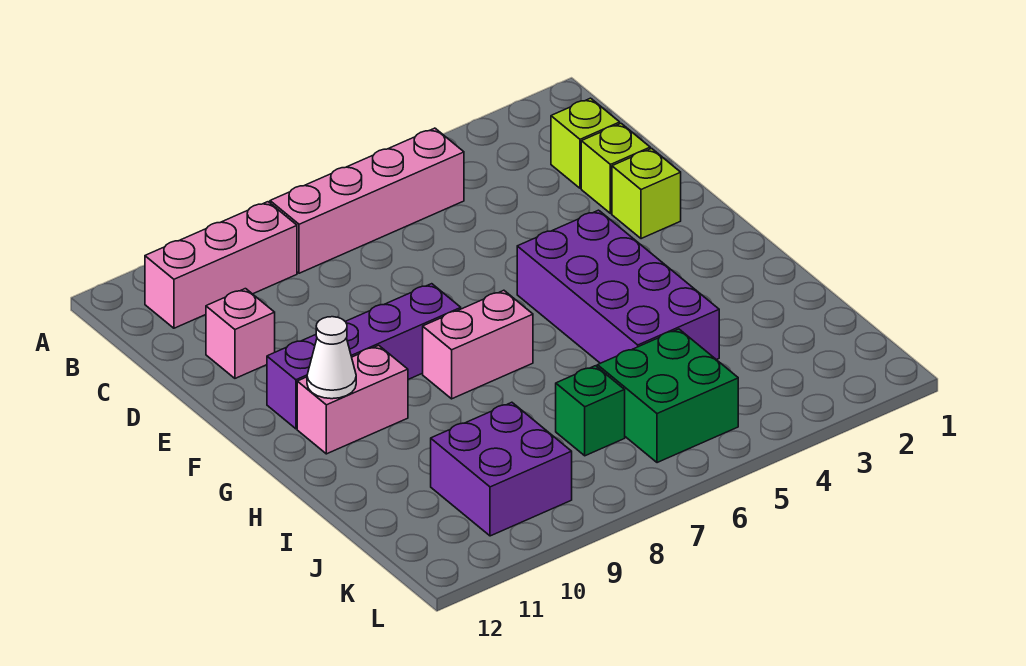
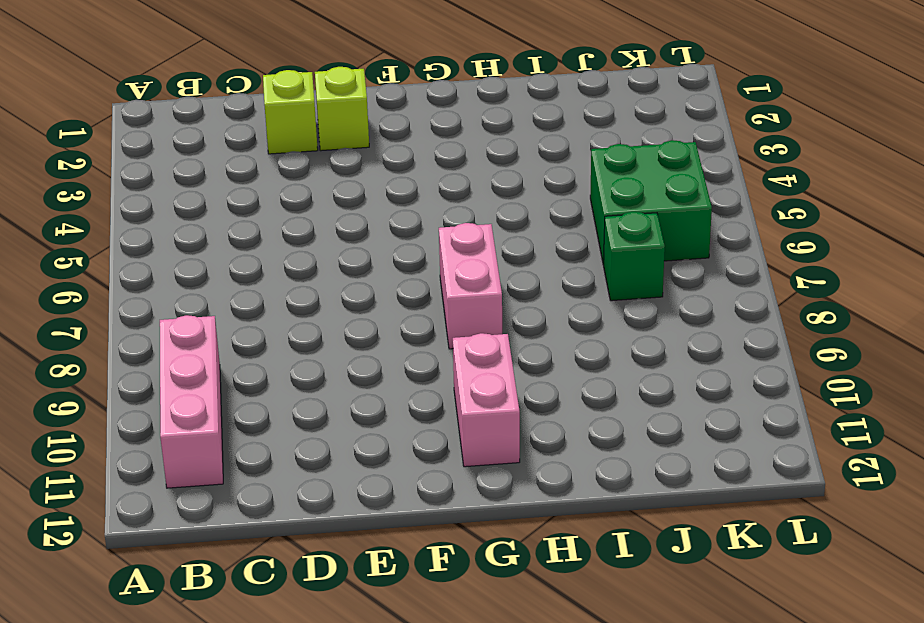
none -> pink brick B5:B8 level 1
none -> lime brick C2 level 1
none -> pink brick D11 level 1

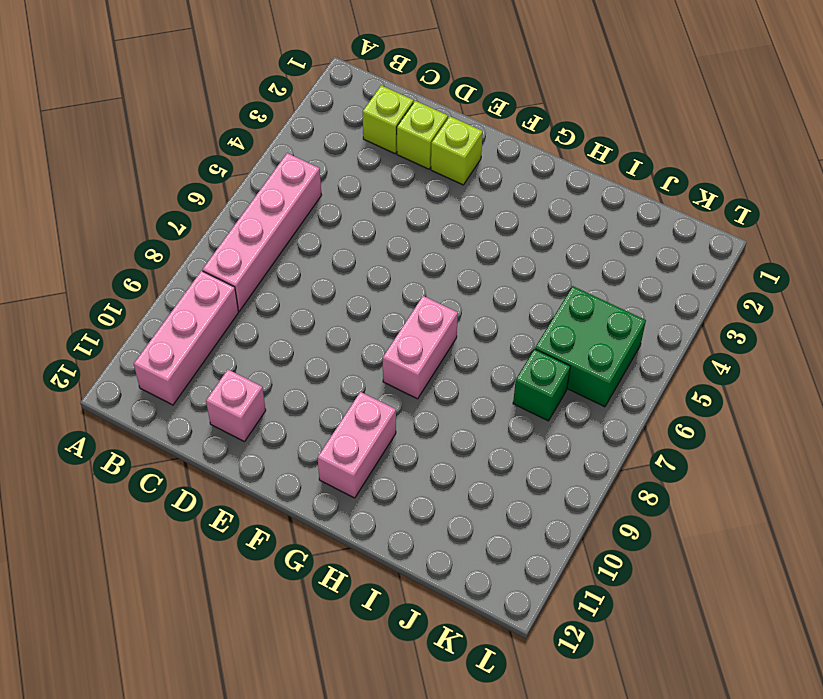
none -> purple brick F4:I5 level 1
none -> purple brick F8:F11 level 1
none -> purple brick J9:K10 level 1

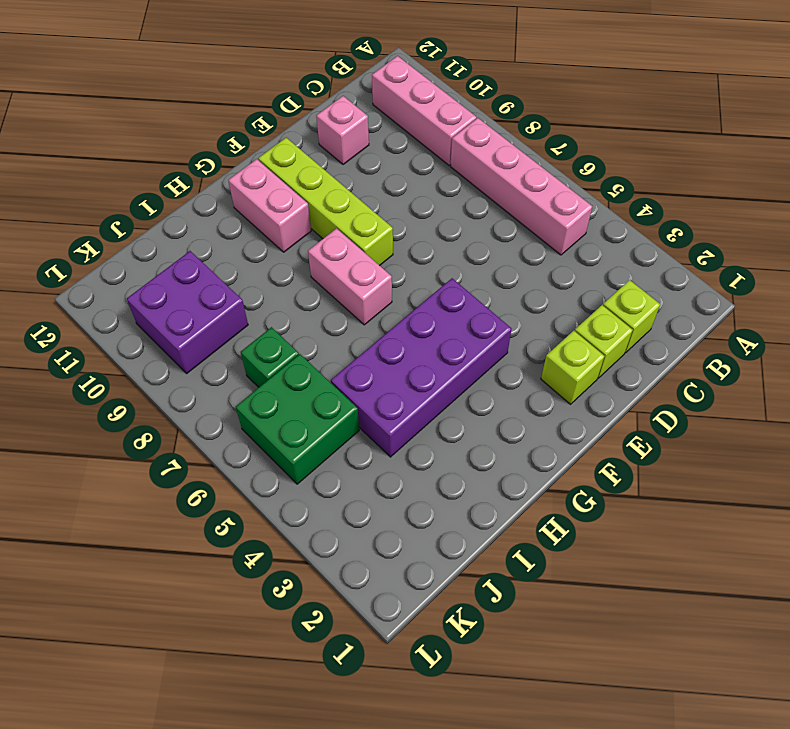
lime brick F8:F11 level 1 -> purple brick F8:F11 level 1
none -> white cone G11 level 2

